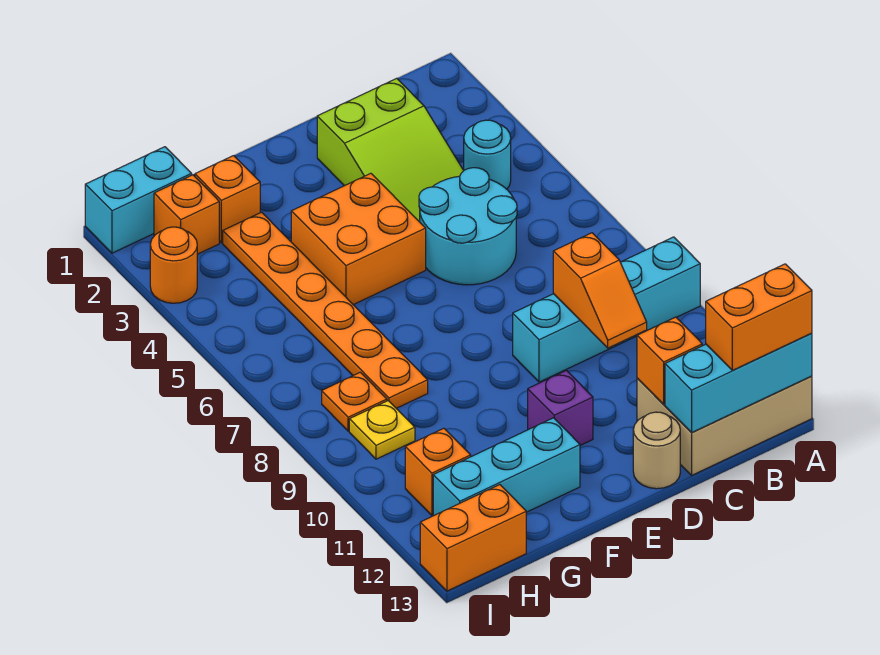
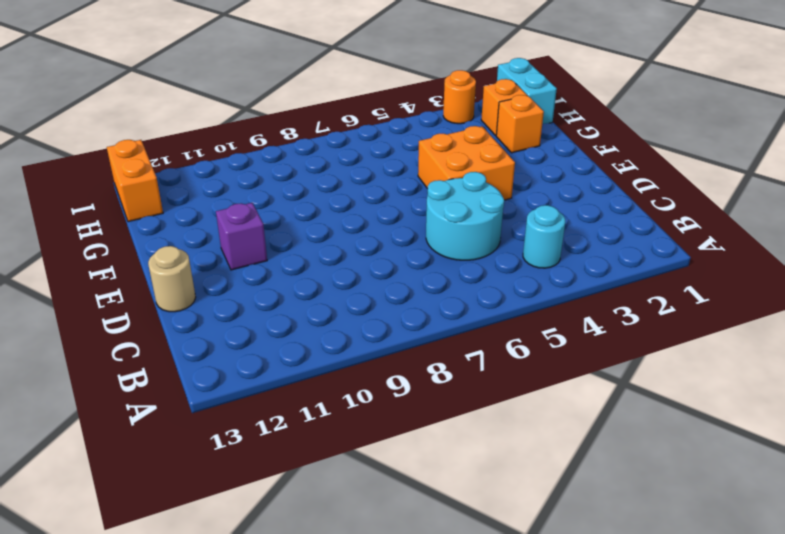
none -> cyan brick A9:D9 level 1
none -> tan brick A12:C13 level 1
none -> lime slope C2:D4 level 1 top 2

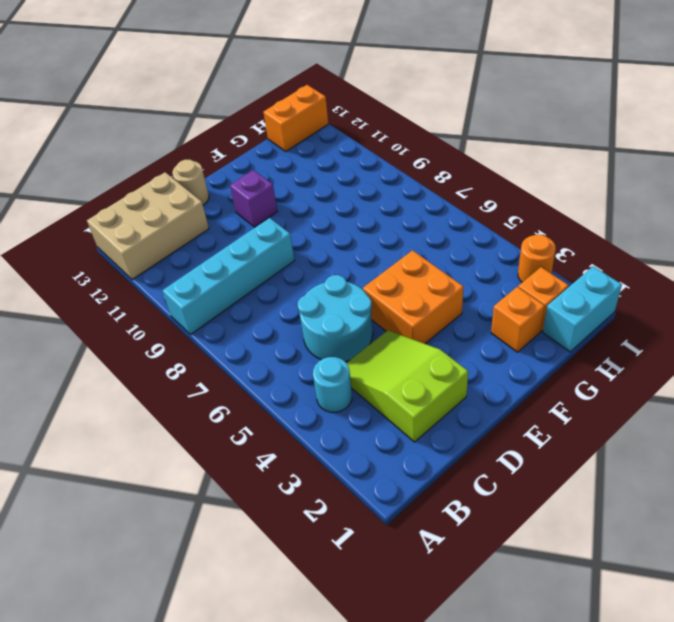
none -> cyan brick F12:H12 level 1
none -> orange plate G3:G8 level 1
none -> orange plate H8 level 1

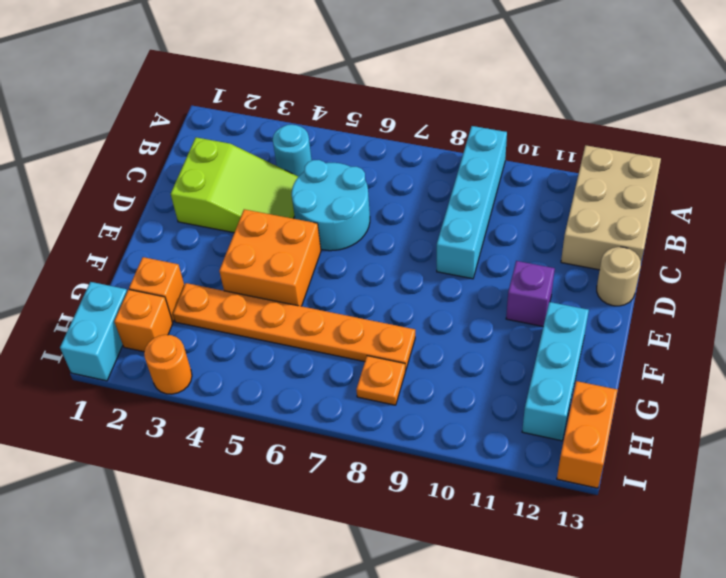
none -> yellow plate H9 level 1
none -> orange brick H11 level 1
none -> cyan brick A13:C13 level 2

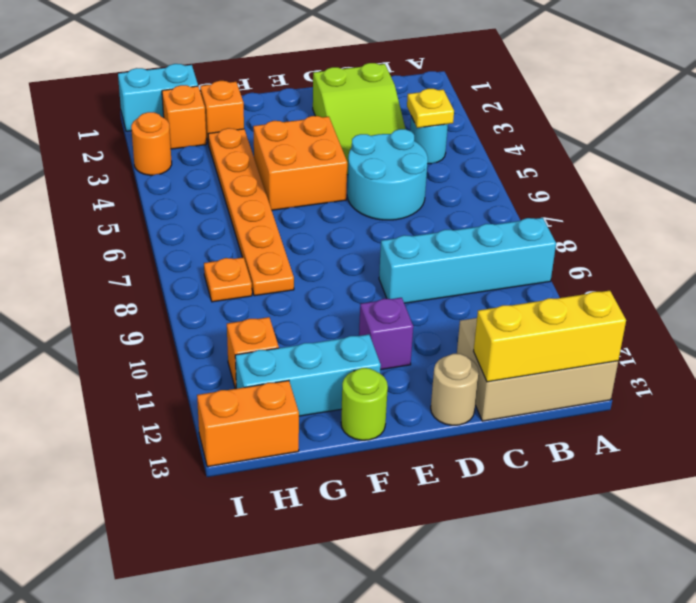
yellow brick A13:C13 level 2 -> cyan brick A13:C13 level 2
yellow plate B4 level 2 -> yellow plate H9 level 1
lime round brick F13 level 1 -> none
none -> orange slope C9:C10 level 2 top 9
none -> orange brick C12 level 2
none -> orange brick A13:B13 level 3

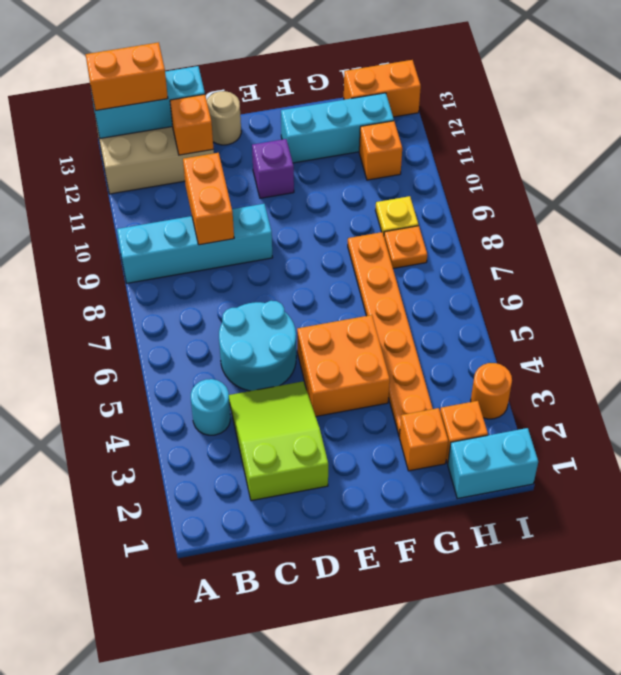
orange brick C9:C10 level 2 -> orange slope C9:C10 level 2 top 9

